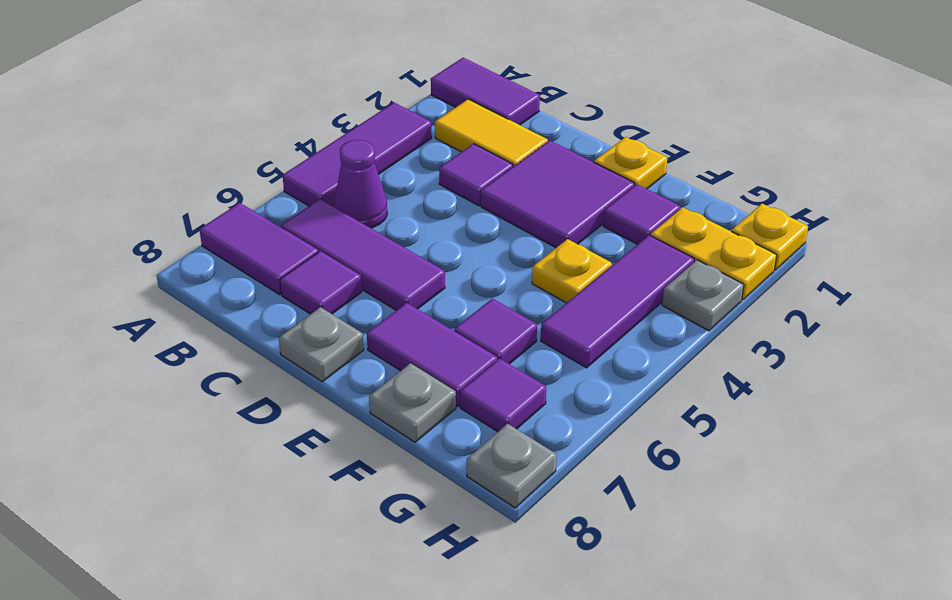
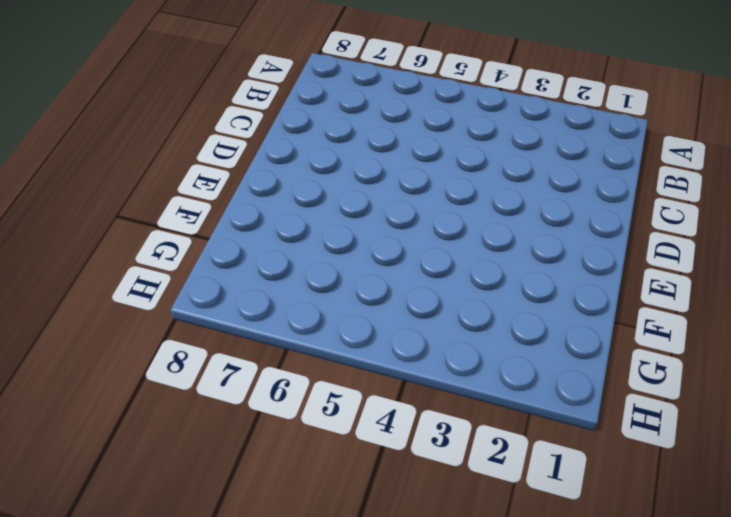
none -> purple tile A1:B1 level 1
none -> purple tile A3:A5 level 1
none -> purple tile A7:B7 level 1

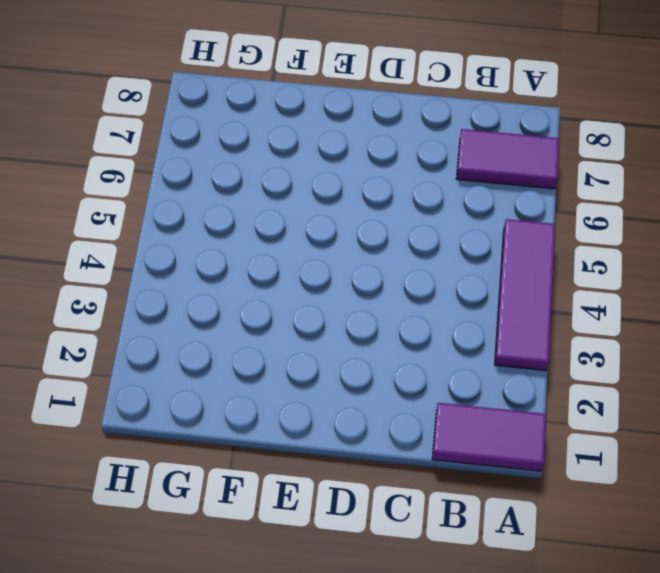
none -> yellow tile B2:C2 level 1
none -> purple cone B5 level 1
none -> purple tile B6:D6 level 1

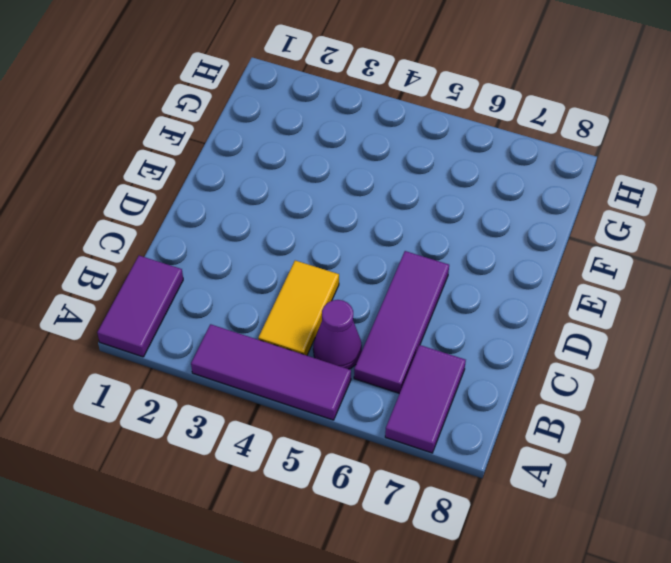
yellow tile B4:C4 level 1 -> yellow tile B2:C2 level 1
none -> purple tile C3 level 1
none -> purple tile C7 level 1
none -> purple tile D2:E3 level 1

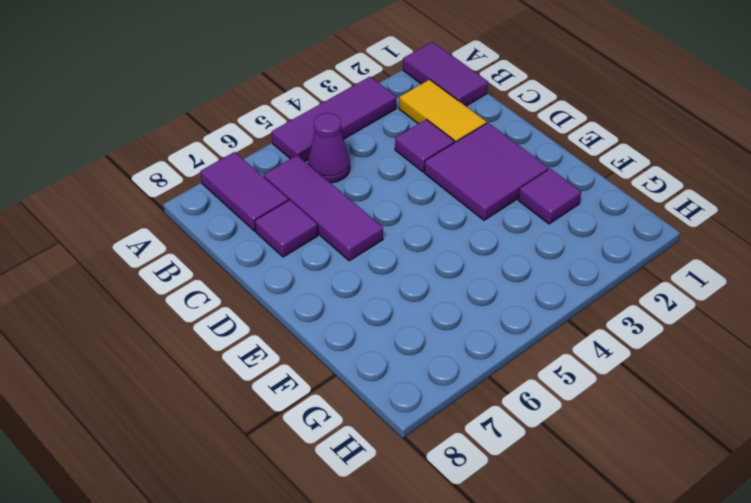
none -> grey plate D8 level 1
none -> yellow plate E1 level 1
none -> purple tile E7:F7 level 1

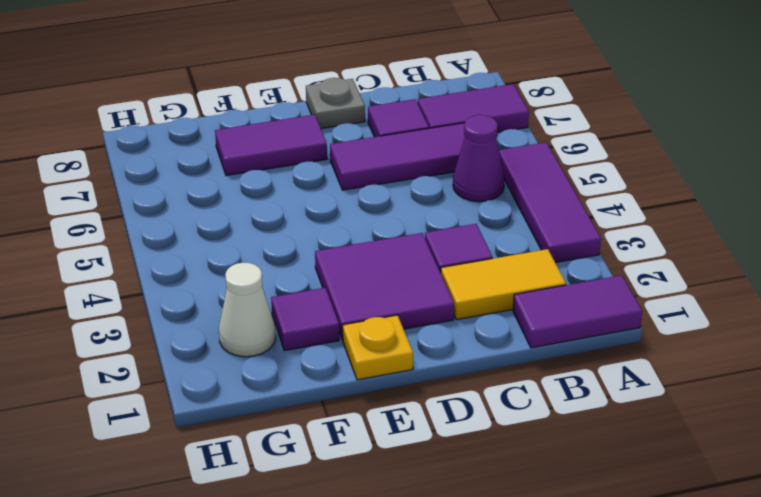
white cone G2 level 1 -> yellow plate G2:H2 level 1
none -> yellow plate F4 level 1
none -> purple tile F6 level 1
none -> grey plate F8 level 1

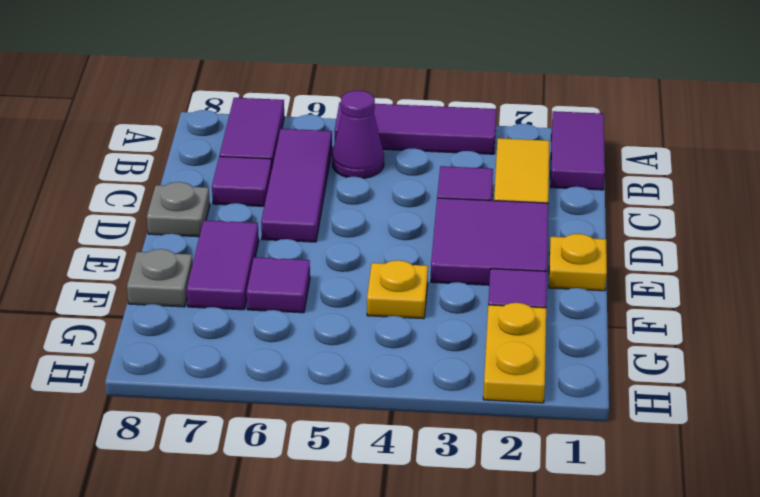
none -> purple tile G3:G5 level 1
none -> purple tile G7 level 1
none -> yellow plate H1 level 1

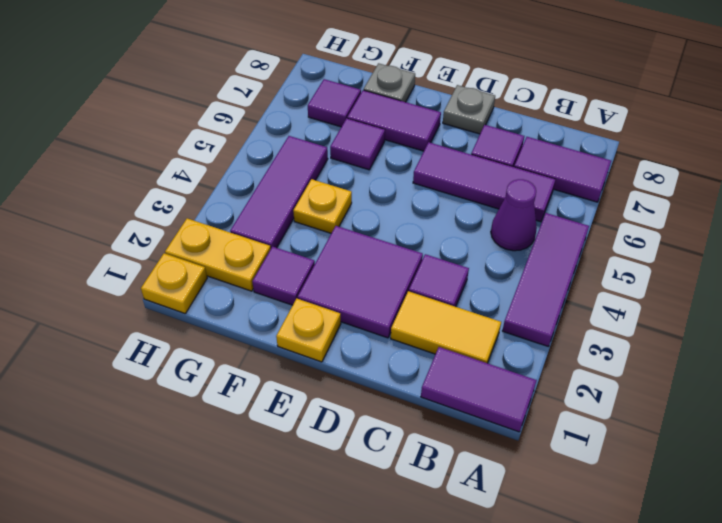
none -> grey plate H3 level 1
none -> grey plate H8 level 1

